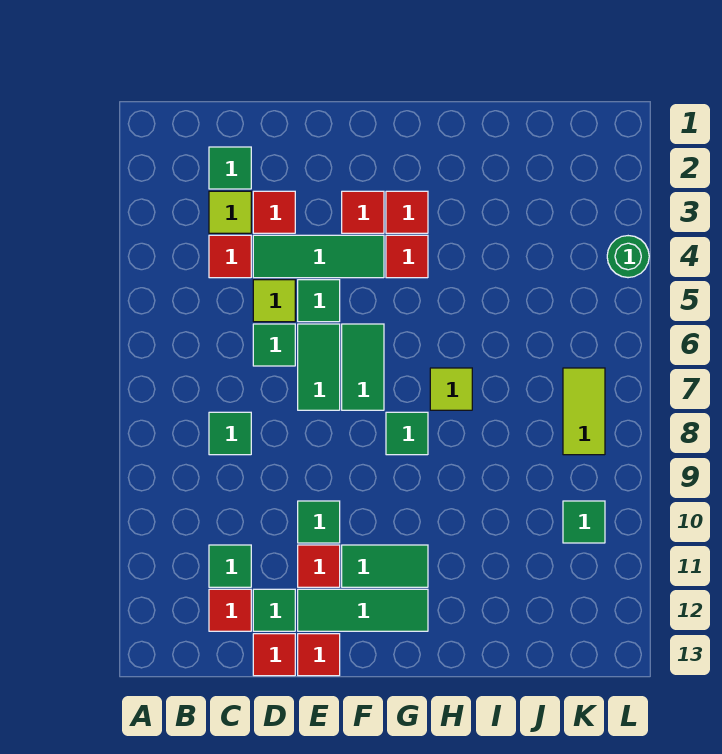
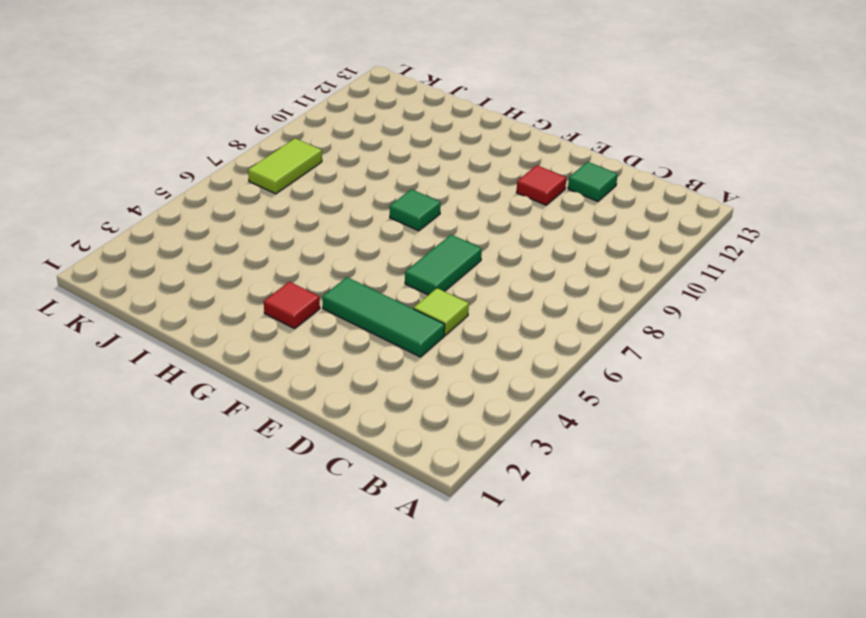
none -> green tile C2 level 1
none -> lime tile C3 level 1
none -> red tile C4 level 1

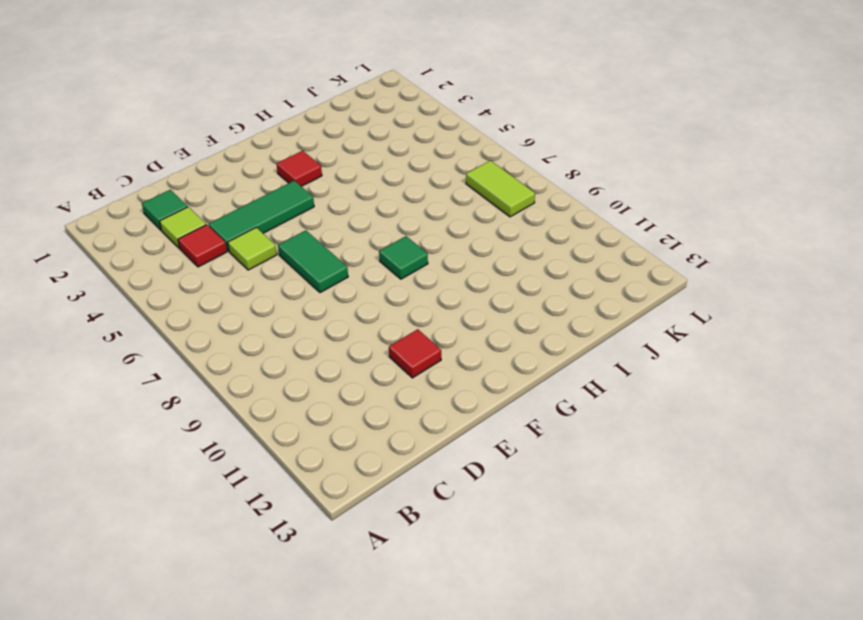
none -> green tile C8 level 1
none -> green tile C11 level 1
none -> red tile C12 level 1

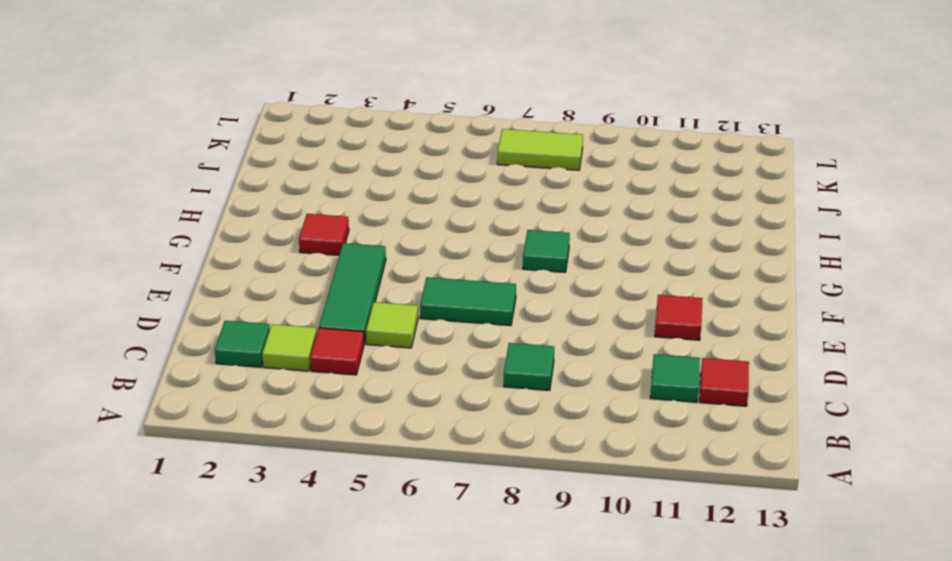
none -> red tile D3 level 1
none -> green tile D6 level 1
none -> green tile D12 level 1

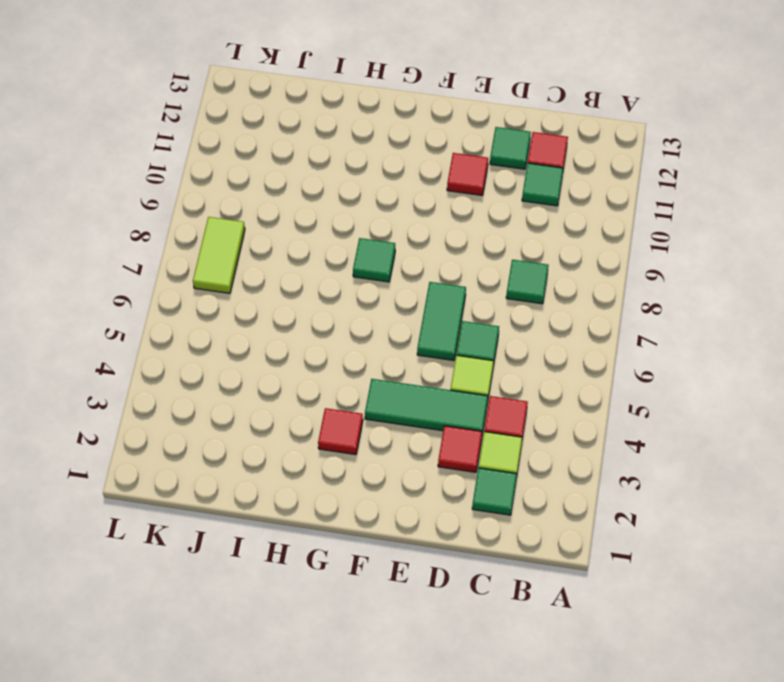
none -> red tile D13 level 1
none -> green tile E5 level 1
none -> green tile E10 level 1

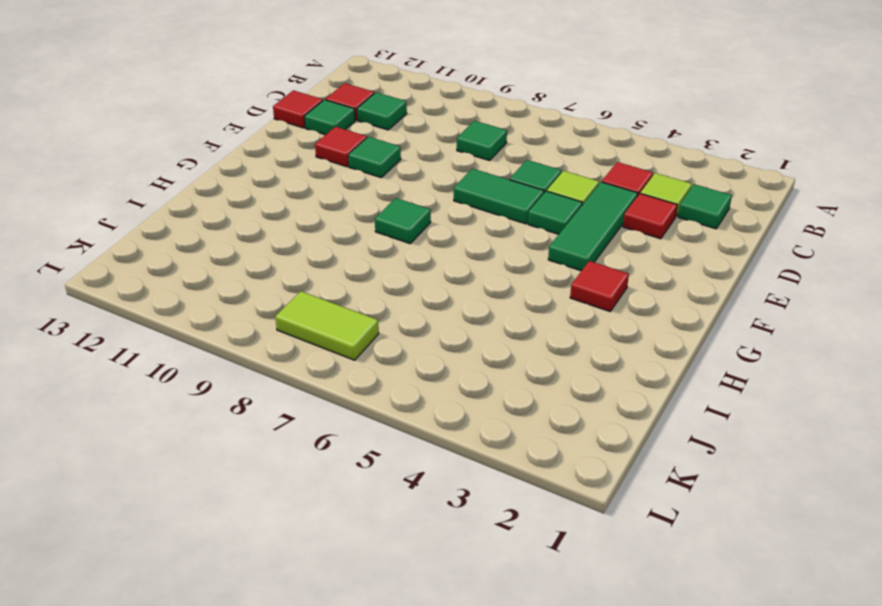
none -> green tile E12:G12 level 1
none -> red tile E13 level 1
none -> red tile F3 level 1

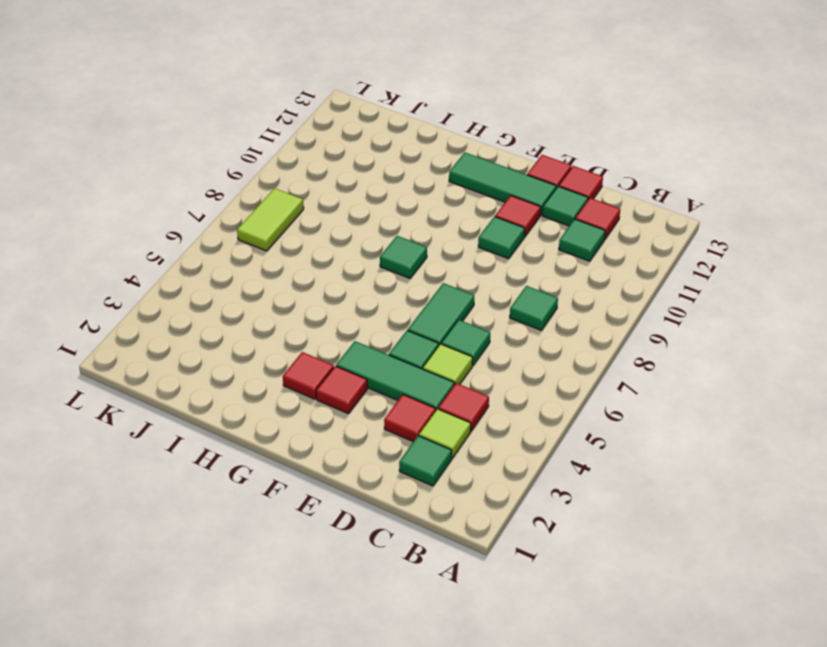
none -> green tile F6:F7 level 1
none -> green tile F11:G11 level 1
none -> red tile G4 level 1

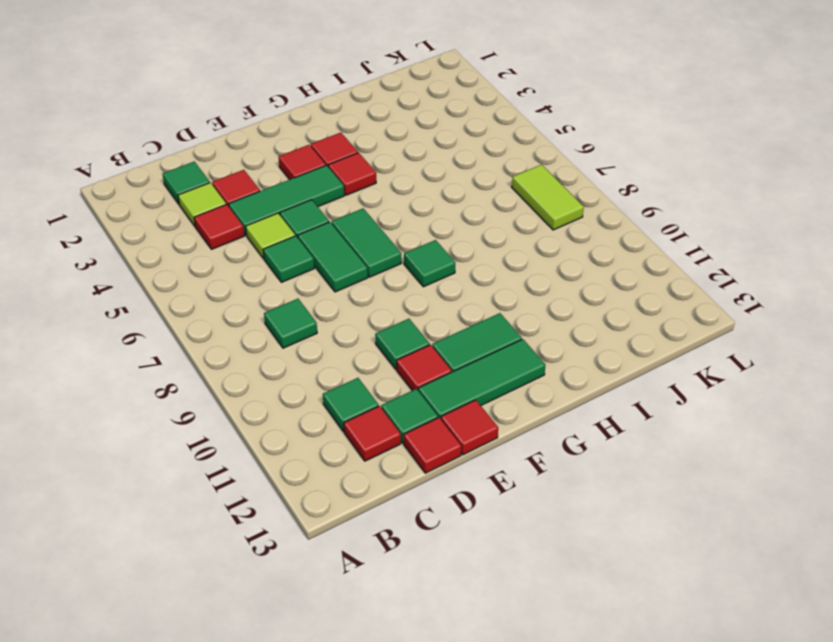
none -> lime tile H7 level 1
none -> green tile K10 level 1
none -> green round brick L4 level 1

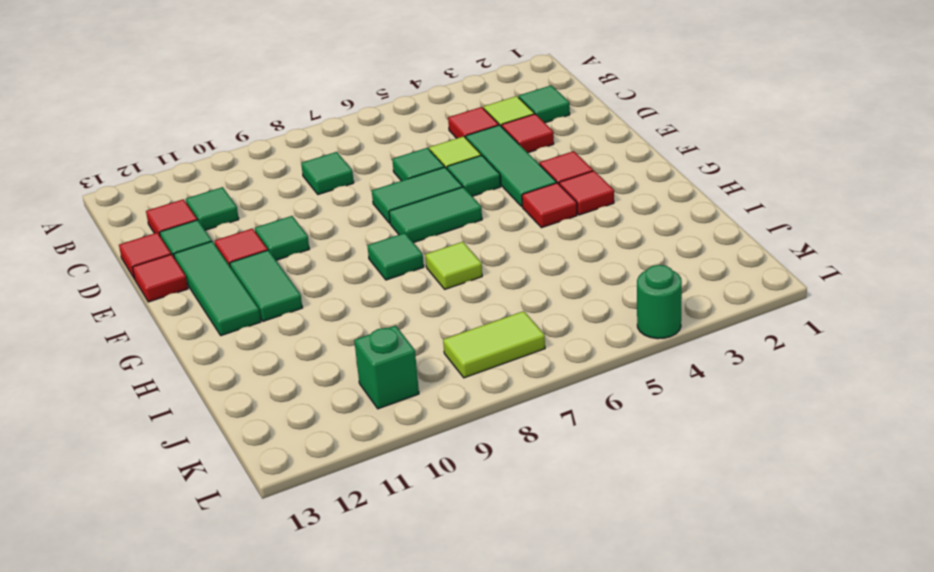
green brick K10 level 1 -> green tile K10 level 1

